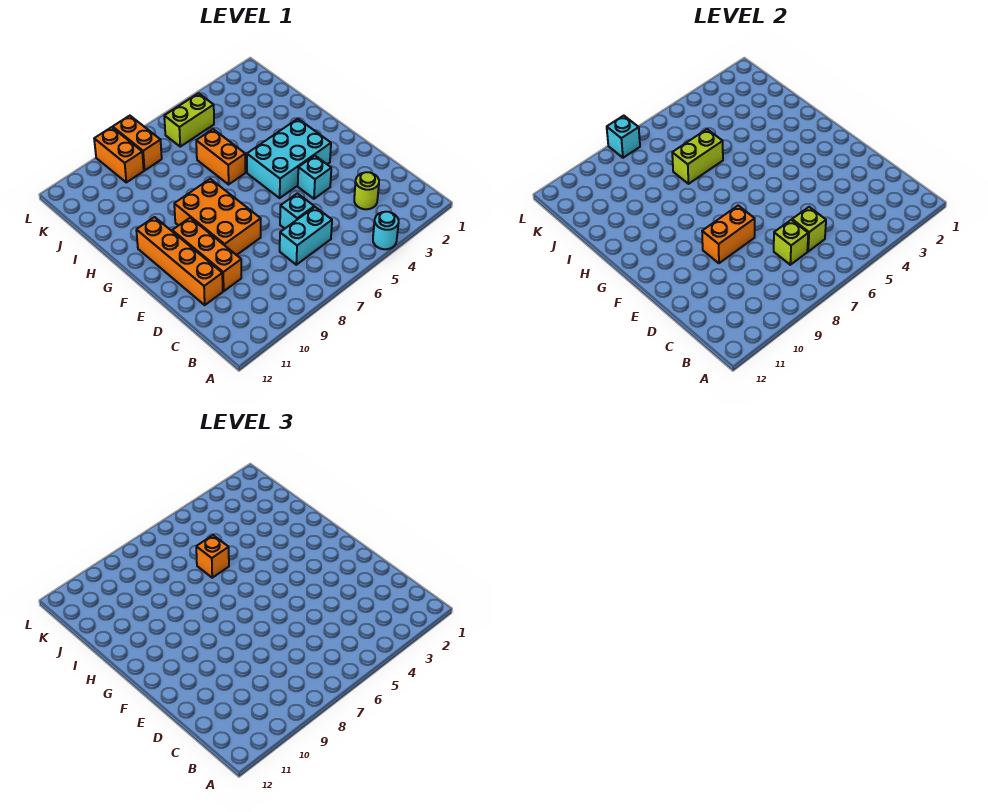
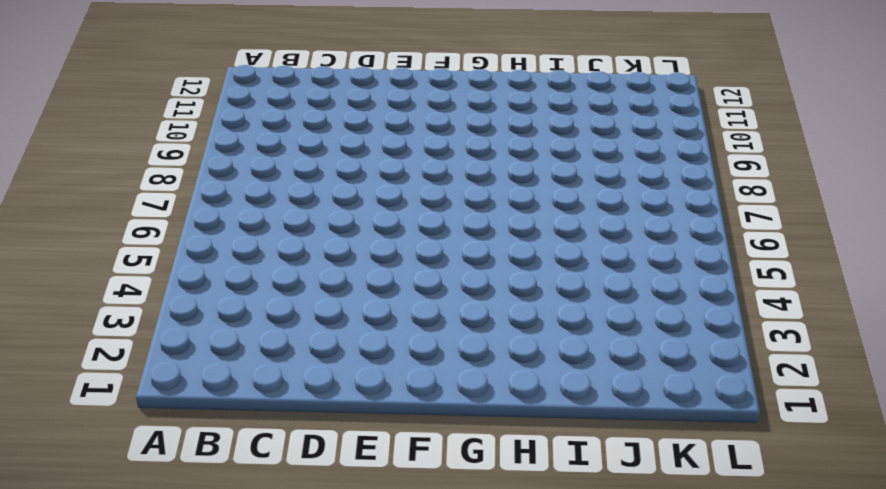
none -> cyan round brick A4 level 1
none -> lime round brick C3 level 1
none -> cyan brick C6:C7 level 1

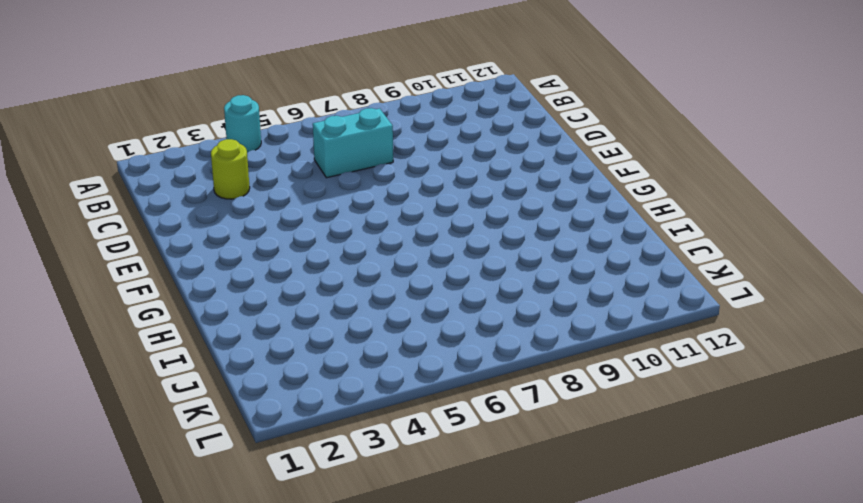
none -> cyan brick D6 level 1
none -> orange brick D10:F10 level 1
none -> orange brick D11:G11 level 1

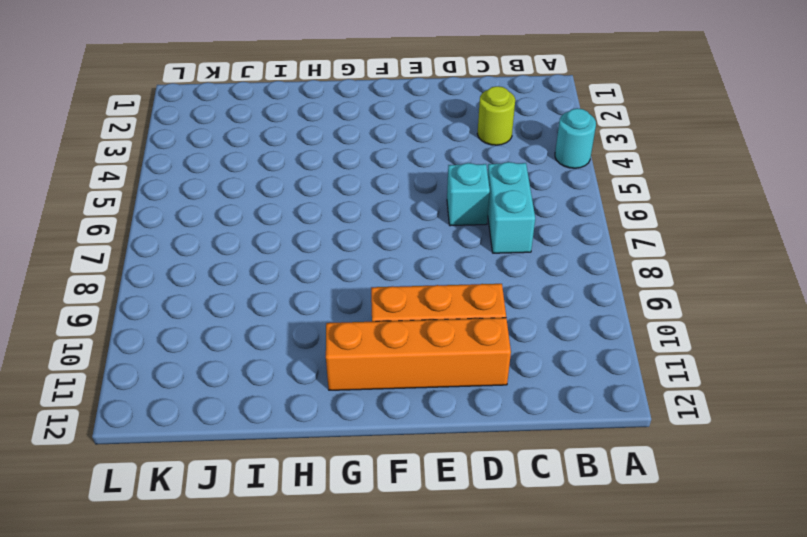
none -> cyan brick E4 level 1
none -> orange brick E8:G9 level 1
none -> cyan brick F3:G5 level 1

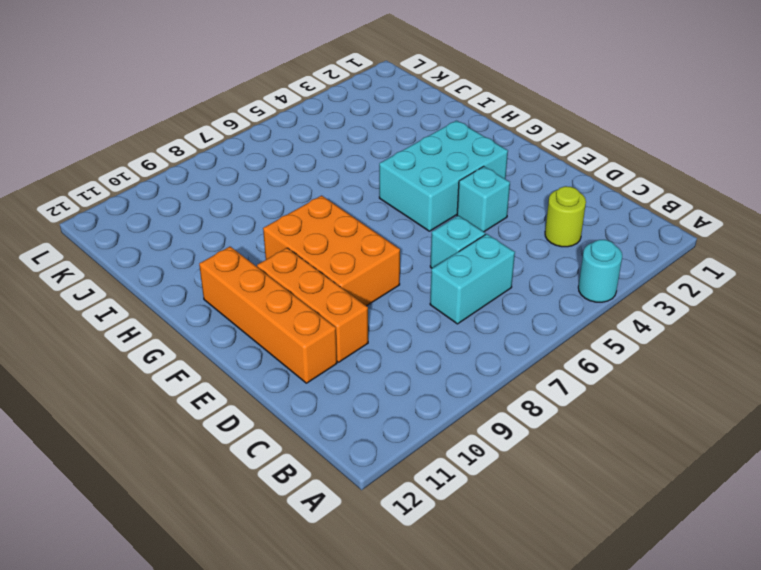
none -> orange brick H6:I6 level 1
none -> lime brick K5:K6 level 1
none -> orange brick K8:L8 level 1

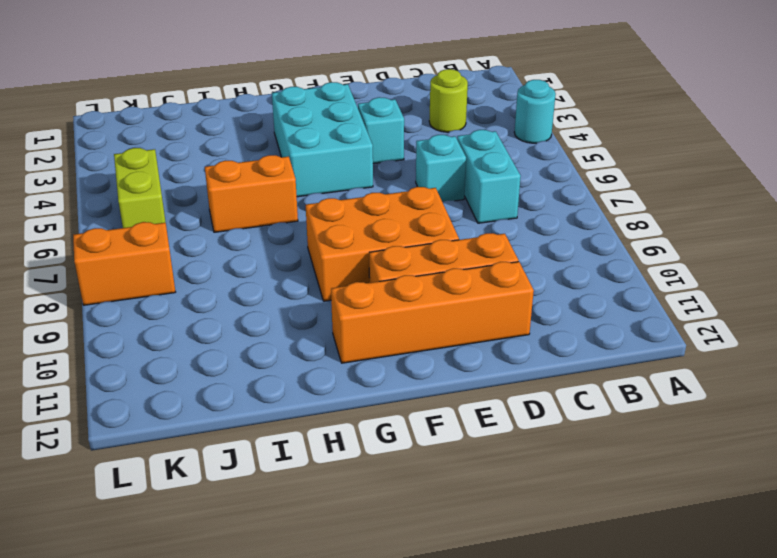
none -> orange brick K9:L9 level 1
none -> lime brick C6 level 2
none -> lime brick C7 level 2

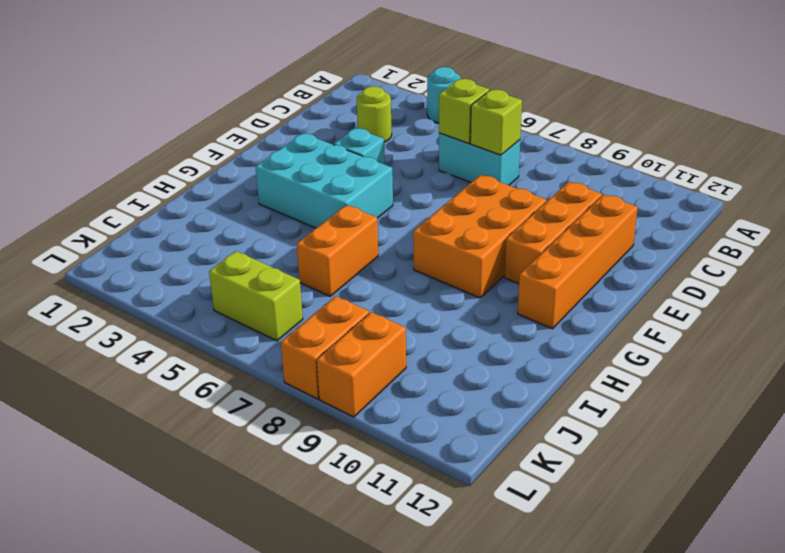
none -> cyan brick D6 level 1
none -> orange brick E8:E9 level 2
none -> lime brick I6:I7 level 2

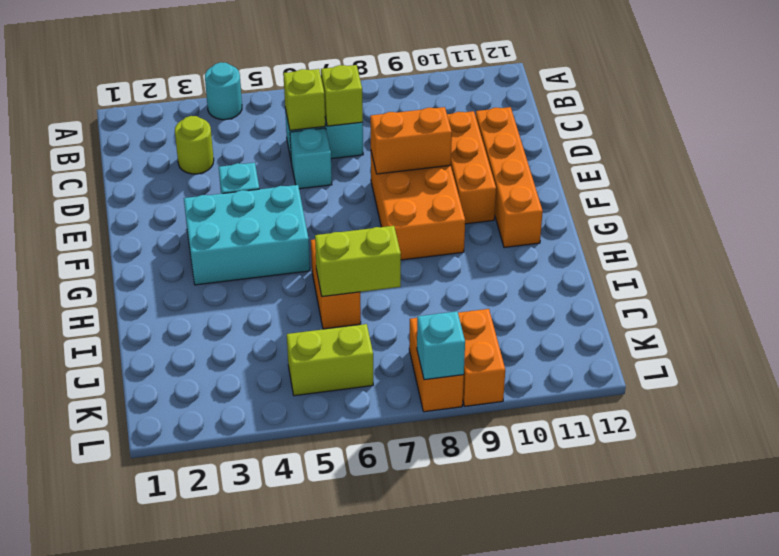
none -> orange brick I6 level 3

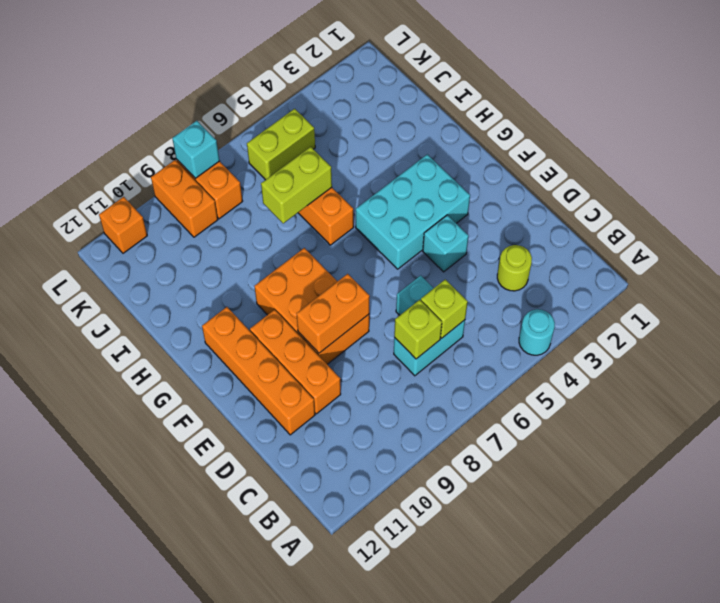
orange brick L11 level 1 -> orange brick I6 level 3

